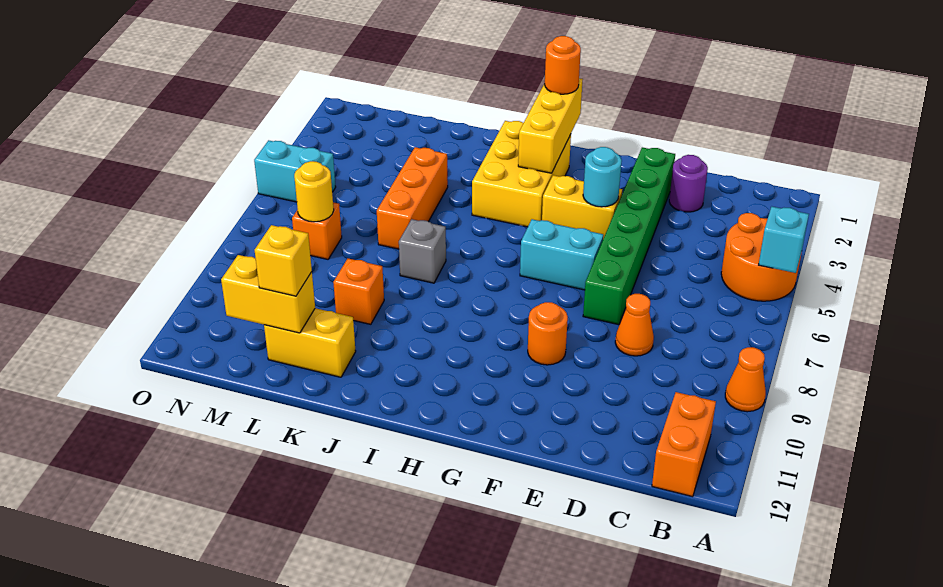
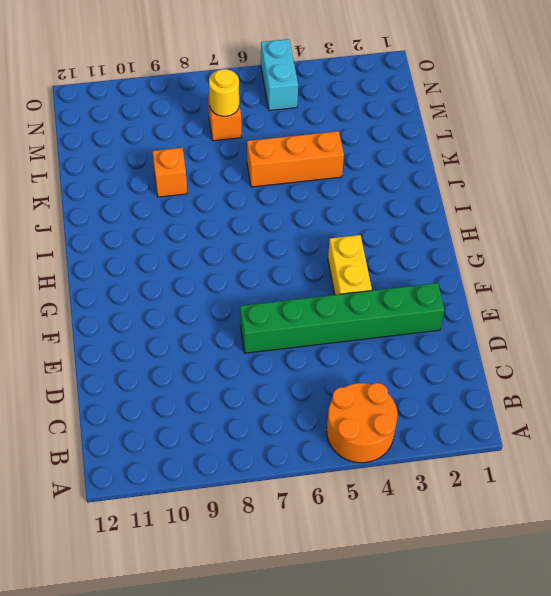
none -> orange cone A9 level 1
none -> orange brick B11:B12 level 1
none -> purple round brick D2 level 1

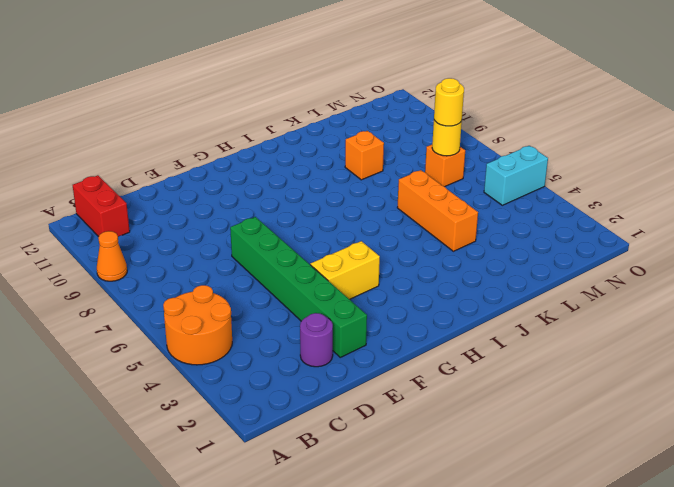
red brick B11:B12 level 1 -> orange brick B11:B12 level 1
yellow round brick M7 level 3 -> none
none -> orange cone D8 level 1
none -> cyan brick F6:G6 level 1
none -> orange round brick F9 level 1

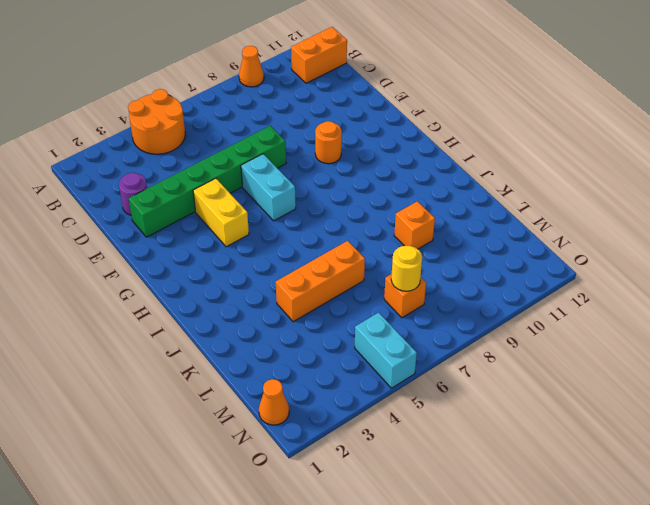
orange cone N1 level 1 -> orange cone D8 level 1
none -> yellow brick H2:I4 level 1
none -> grey brick J7 level 1
none -> yellow brick K11:L11 level 1

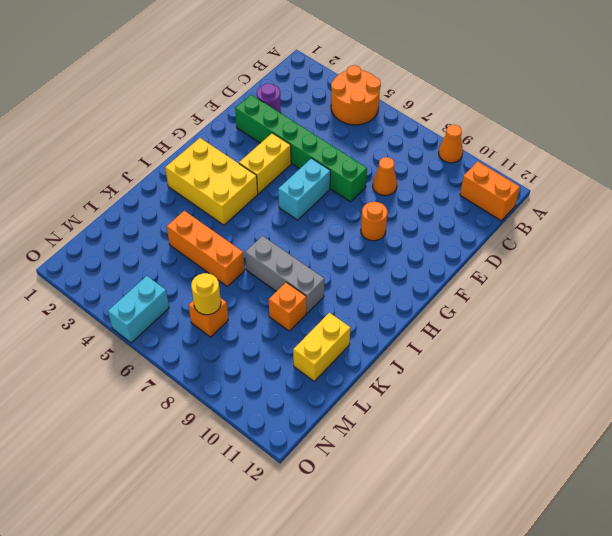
grey brick J7:J9 level 1 -> grey brick J7 level 1
none -> cyan brick A5 level 2
none -> cyan round brick F4 level 2
none -> yellow brick H1:H3 level 2

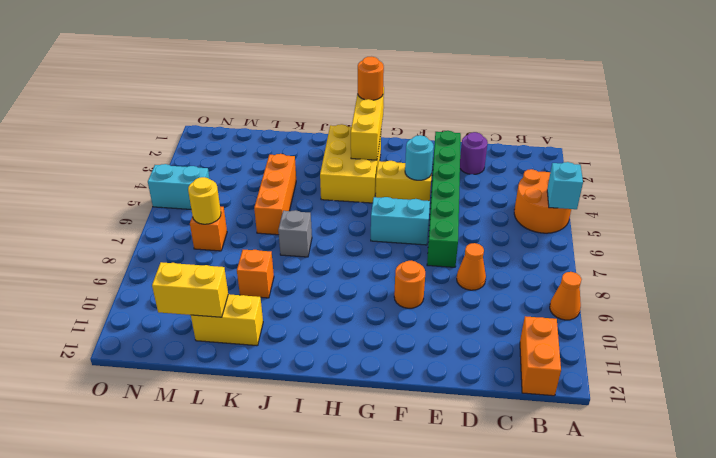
none -> yellow brick L11 level 3

